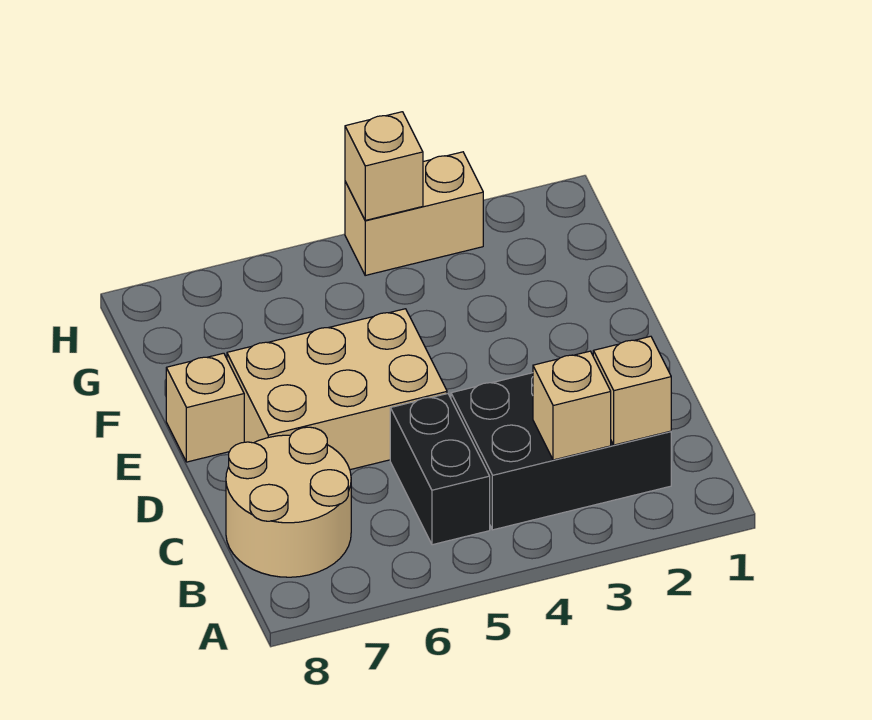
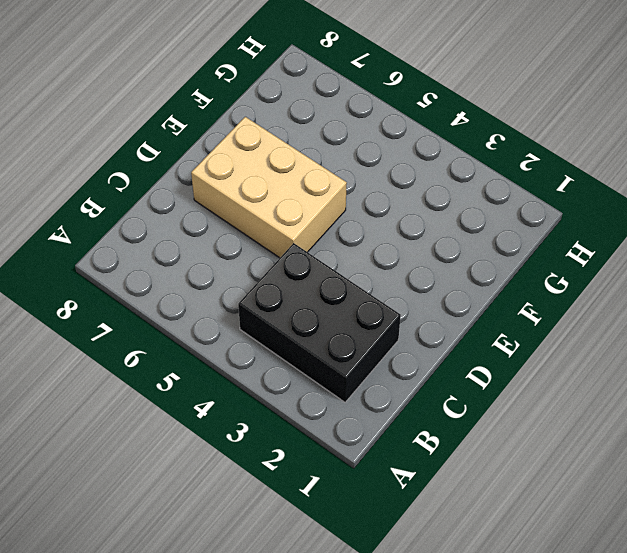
none -> black brick B5:C5 level 1
none -> tan round brick B7:C8 level 1

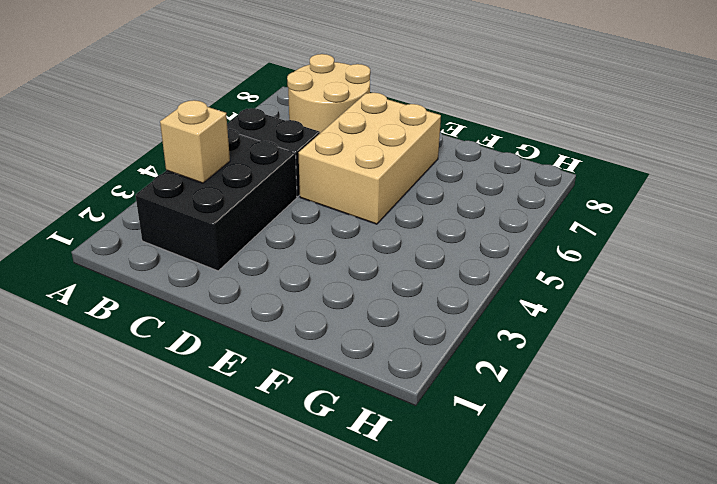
none -> tan brick E8 level 1
none -> tan brick H3:H4 level 1

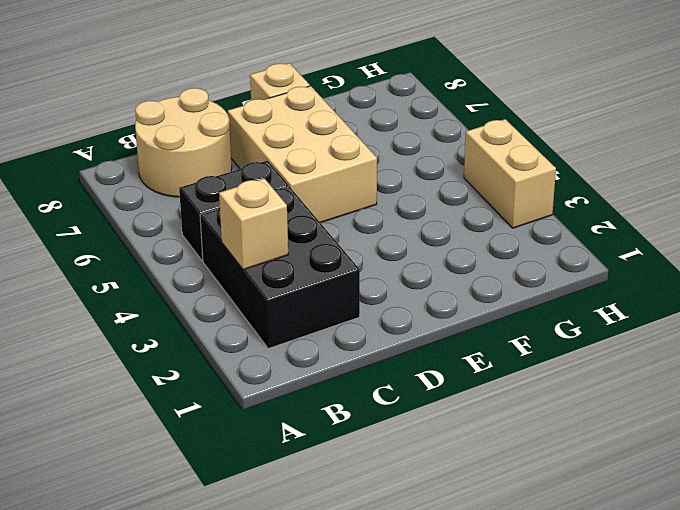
none -> tan brick B2 level 2
none -> tan brick H4 level 2

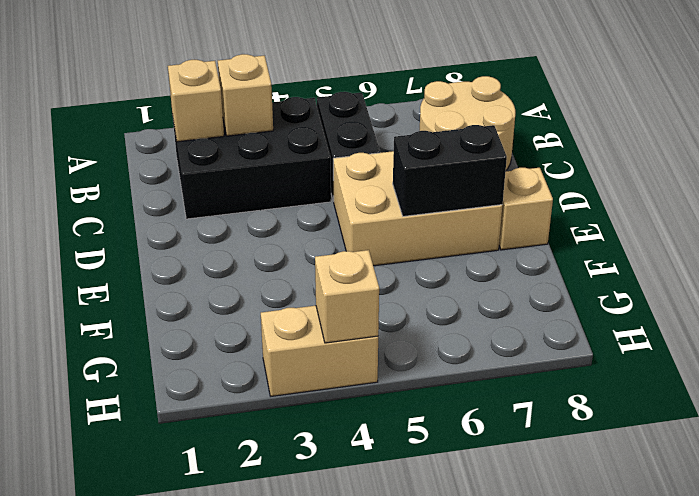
black brick E6:E7 level 2 -> none

